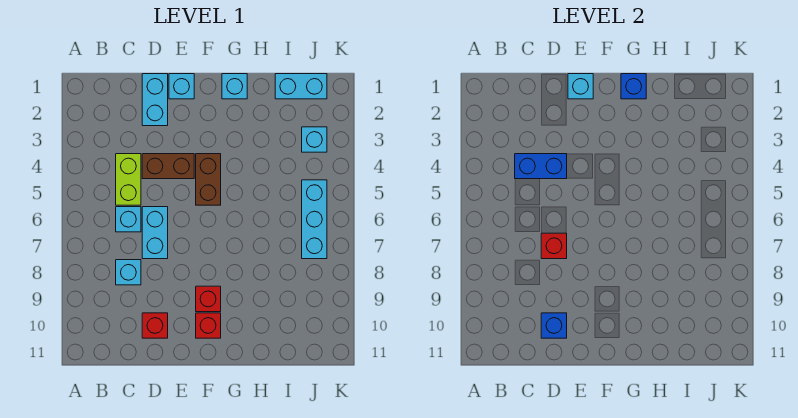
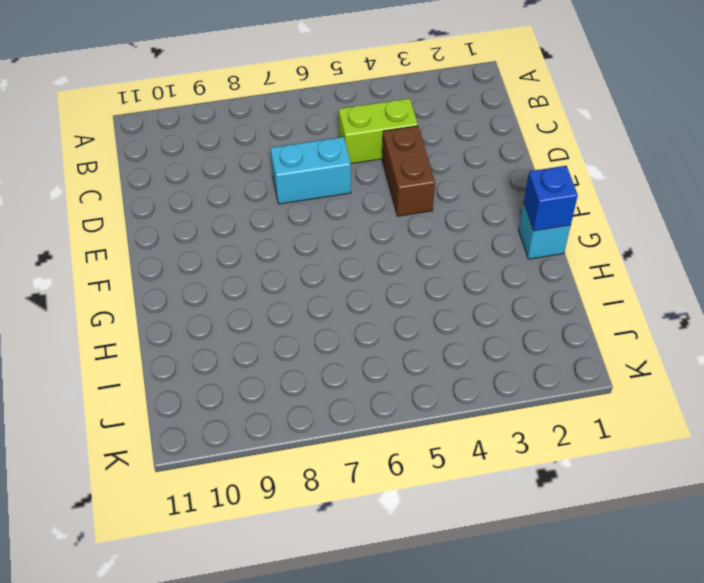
none -> cyan brick C6 level 1
none -> cyan brick C8 level 1
none -> cyan brick D1:D2 level 1

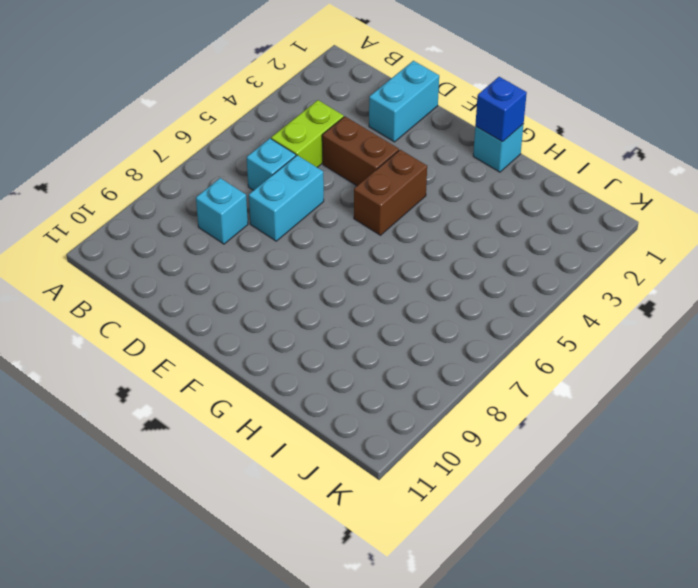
none -> red brick D10 level 1
none -> cyan brick E1 level 1
none -> red brick F9 level 1

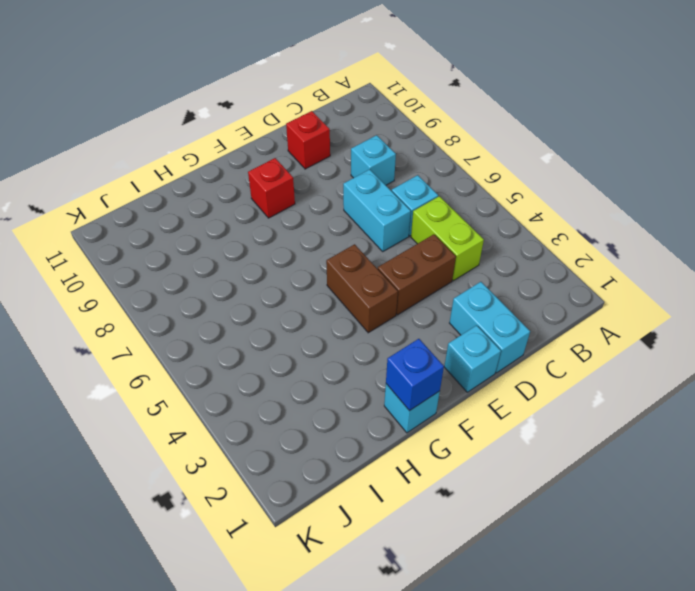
none -> red brick F10 level 1
none -> cyan brick I1:J1 level 1
none -> cyan brick J3 level 1

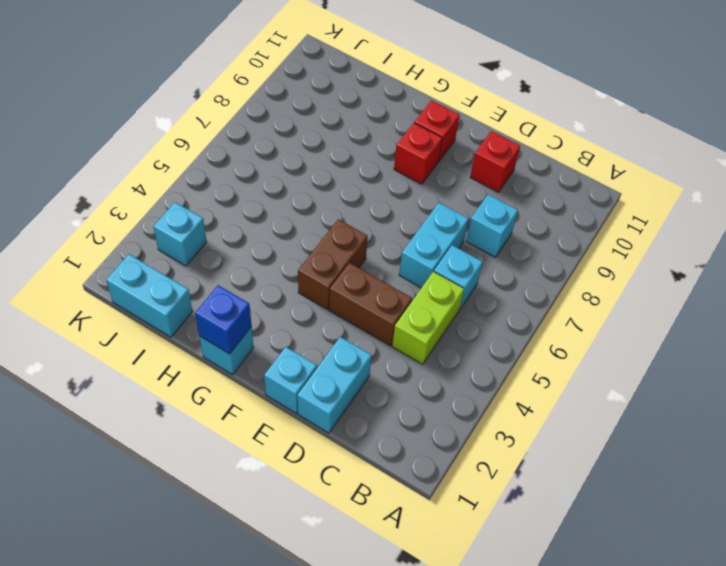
none -> cyan brick J5:J7 level 1
none -> blue brick C4:D4 level 2
none -> red brick D7 level 2

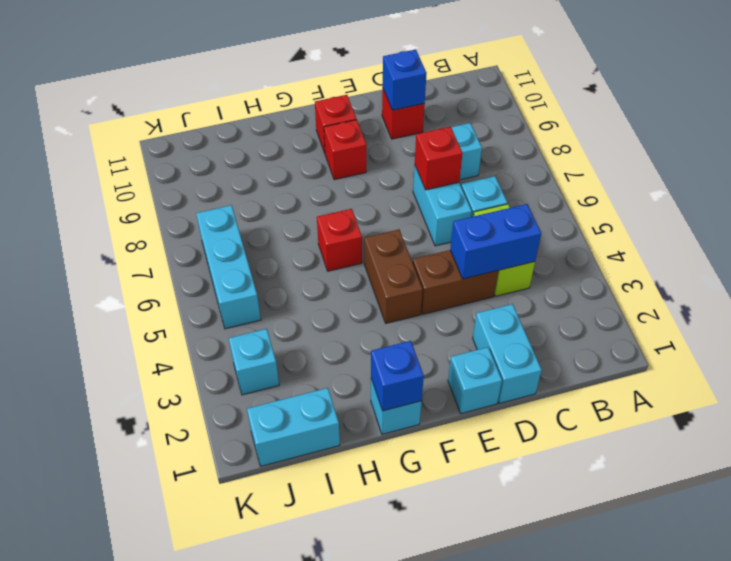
red brick G6 level 1 -> none
none -> cyan brick E1 level 2

